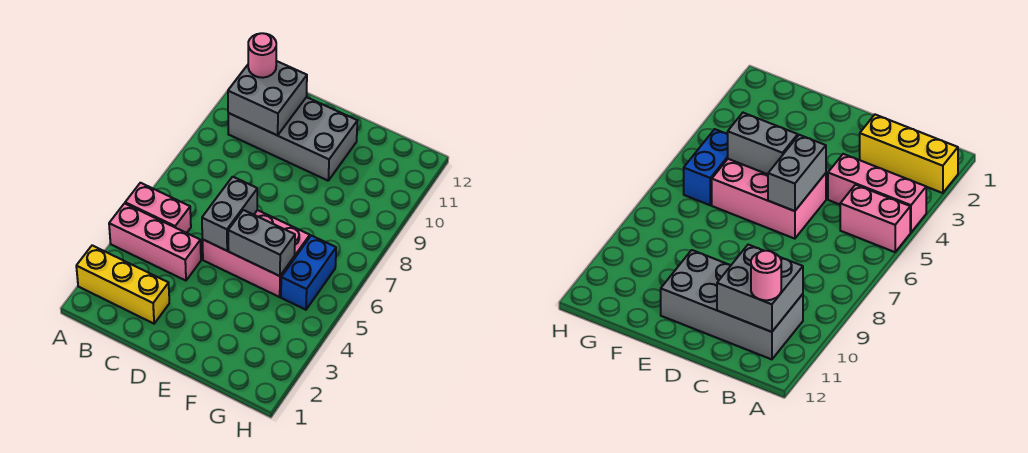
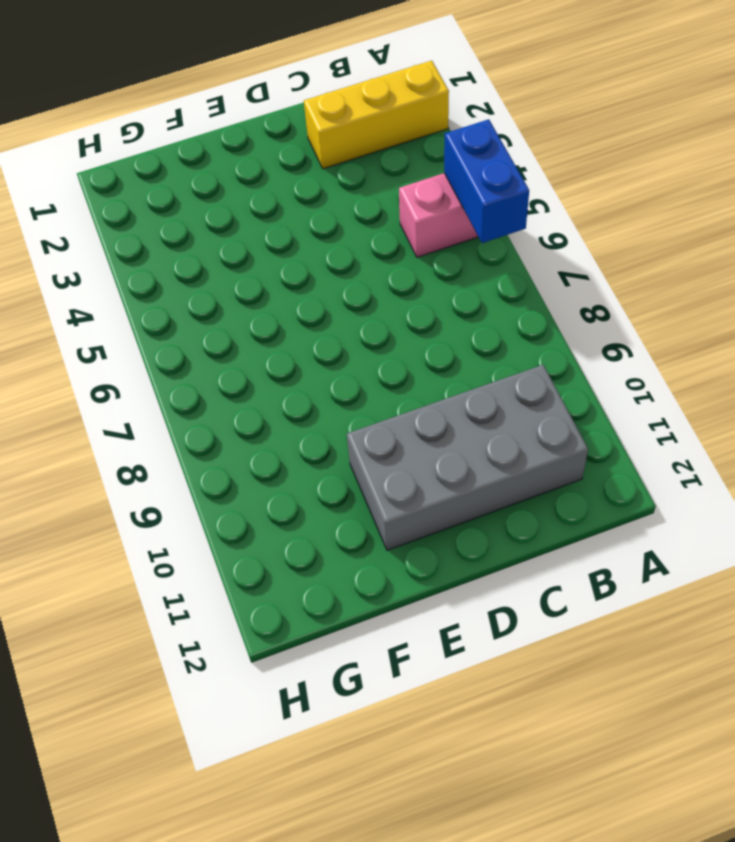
blue brick A5:A6 level 2 -> blue brick G5:G6 level 1
none -> pink brick A4:C4 level 1
none -> pink brick D5:F6 level 1

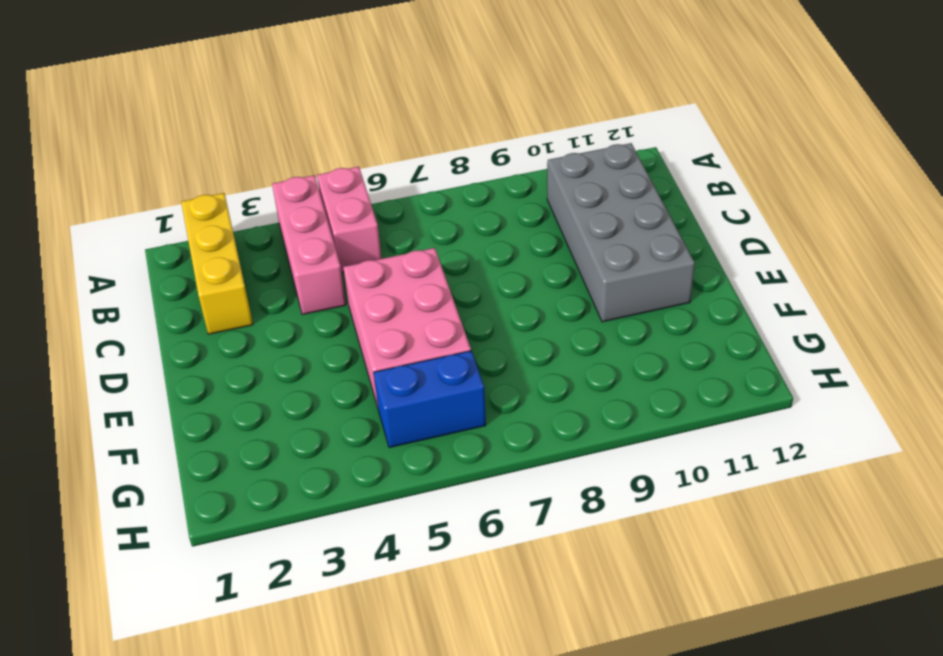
none -> grey brick B10:C11 level 2
none -> grey brick D5:D6 level 2

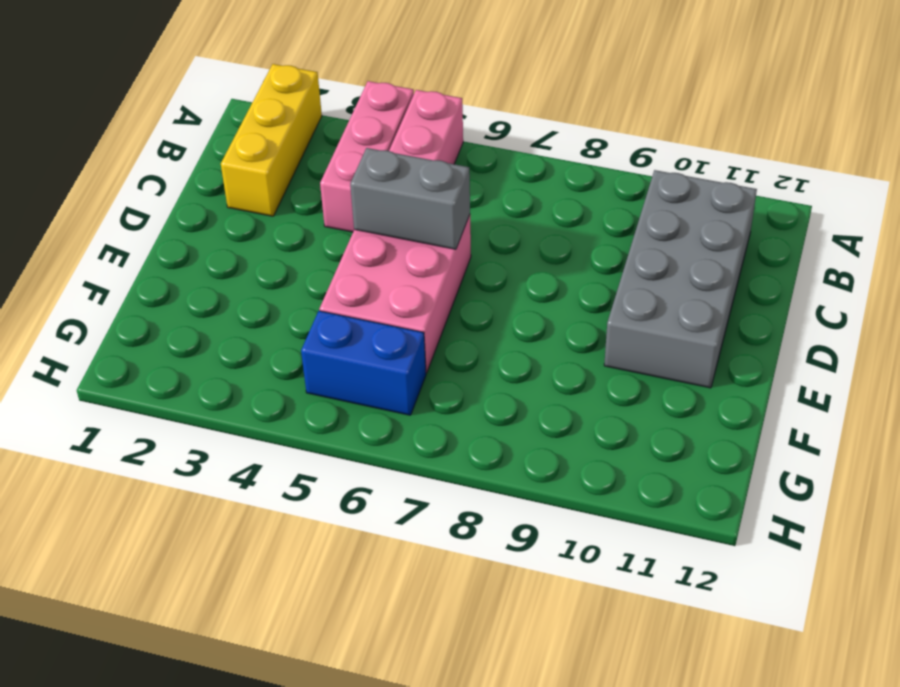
none -> grey brick B10:C11 level 2
none -> grey brick E5:F5 level 2

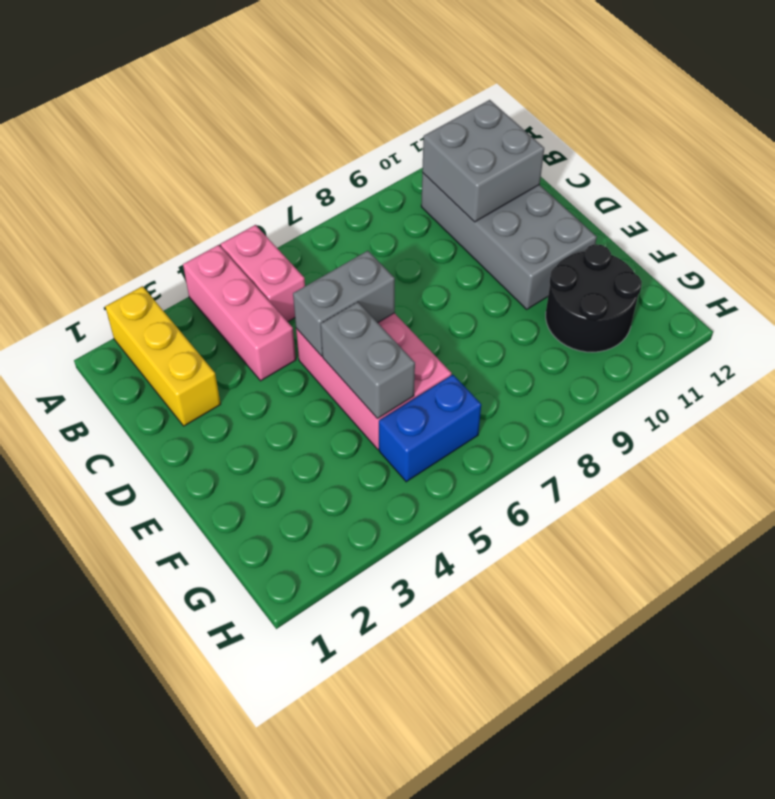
black round brick F10:G11 level 1 -> none
none -> pink round brick B11 level 3

